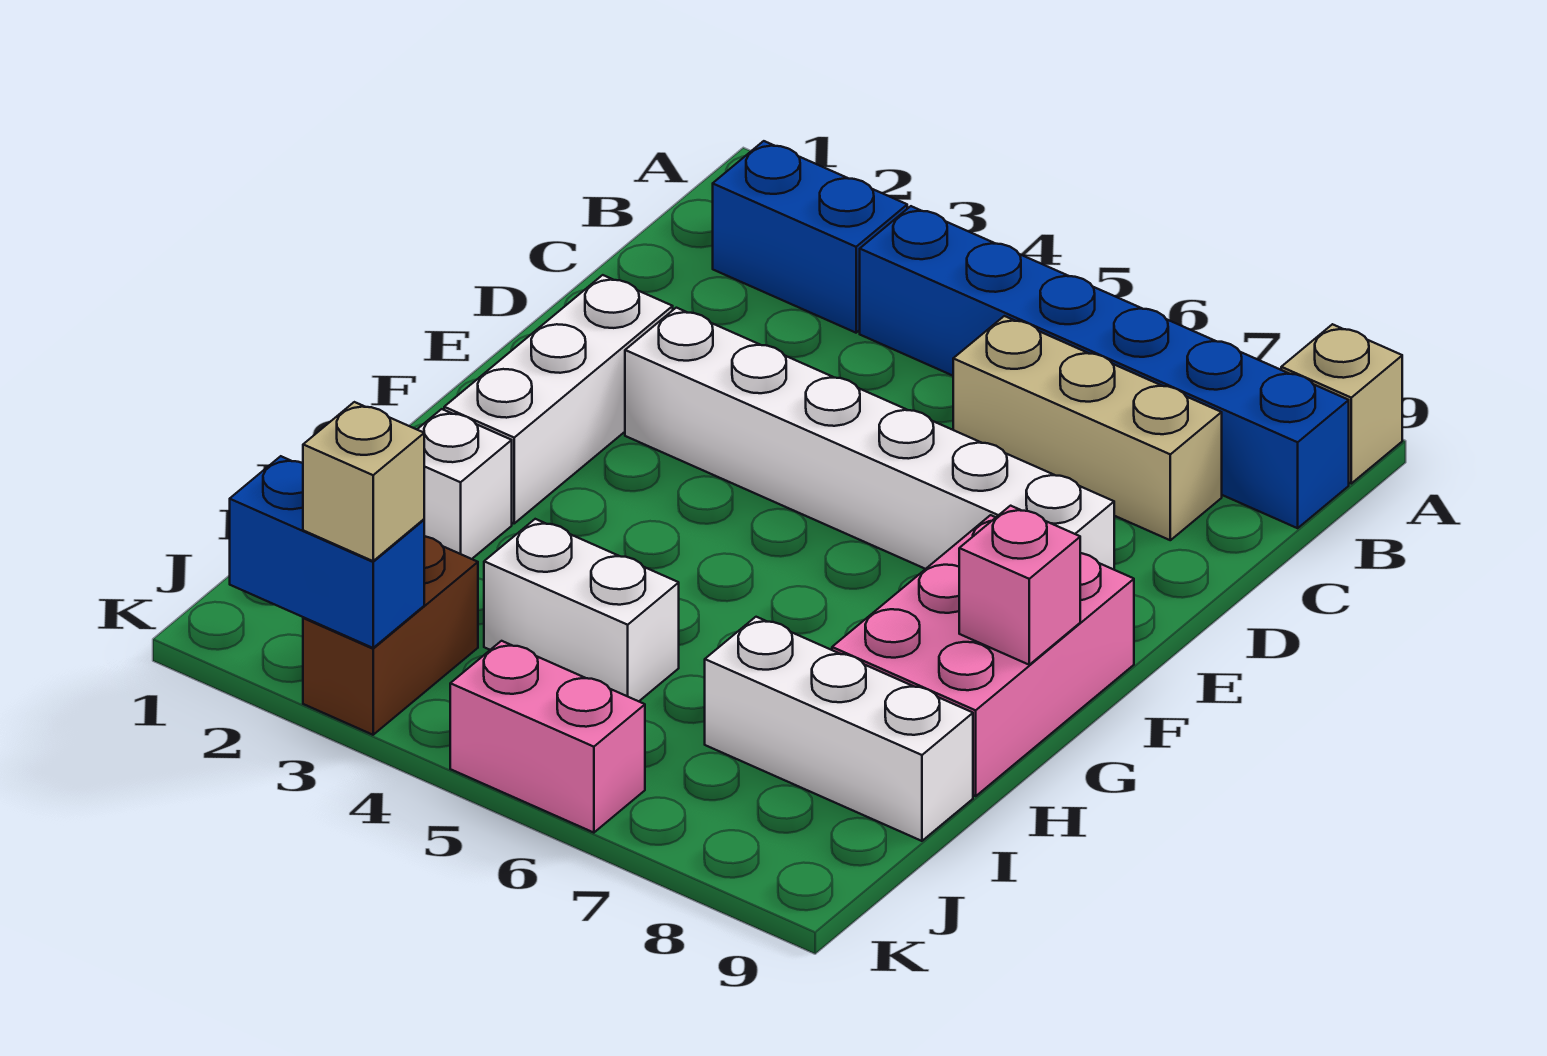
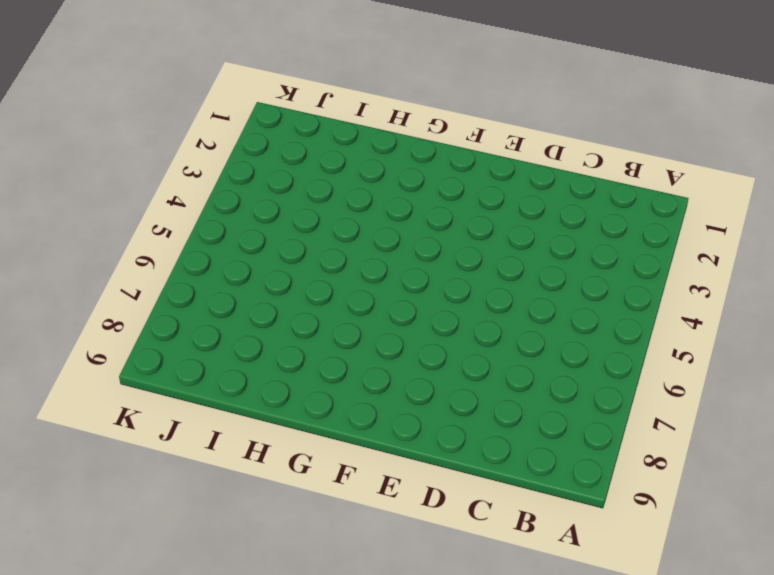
none -> tan brick A9 level 1
none -> blue brick B2:B3 level 1
none -> blue brick B4:B9 level 1

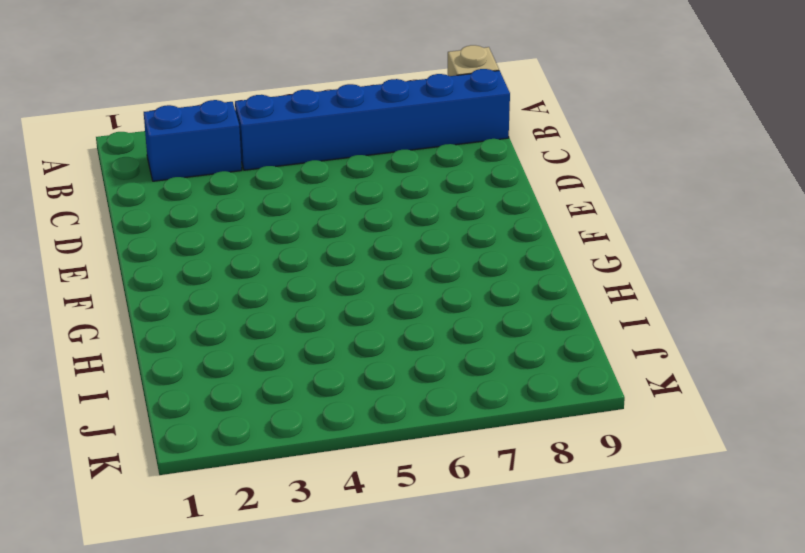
none -> tan brick C6:C8 level 1
none -> white brick E2:G2 level 1
none -> white brick E3:E8 level 1

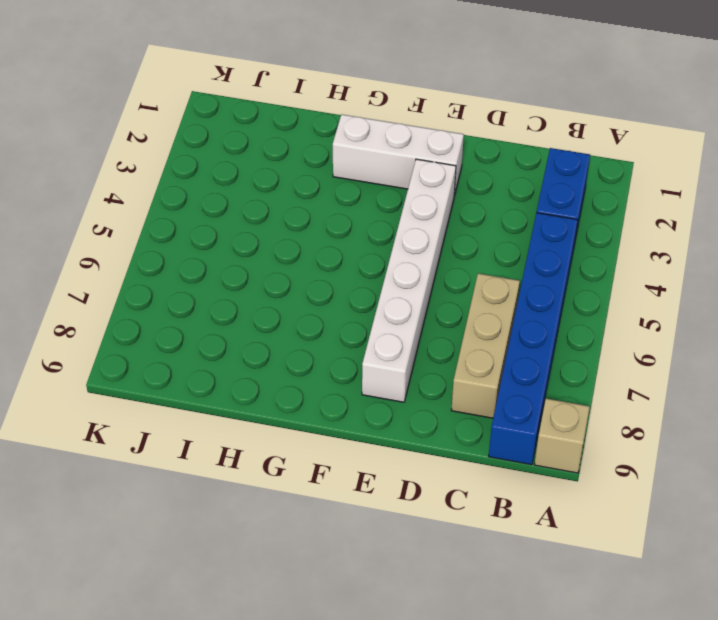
none -> pink brick F8:H9 level 1
none -> white brick H2 level 1
none -> white brick I4:I5 level 1

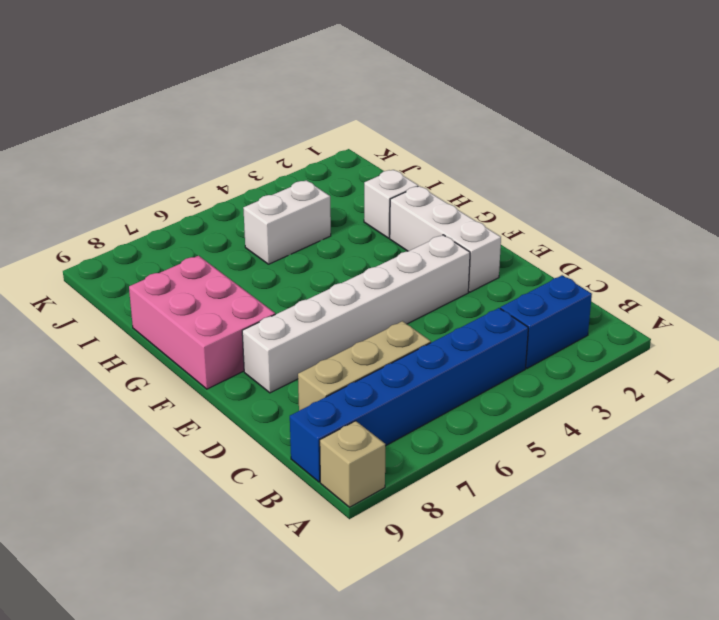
none -> white brick I7:I9 level 1
none -> brown brick J3:K3 level 1
none -> pink brick K5:K6 level 1

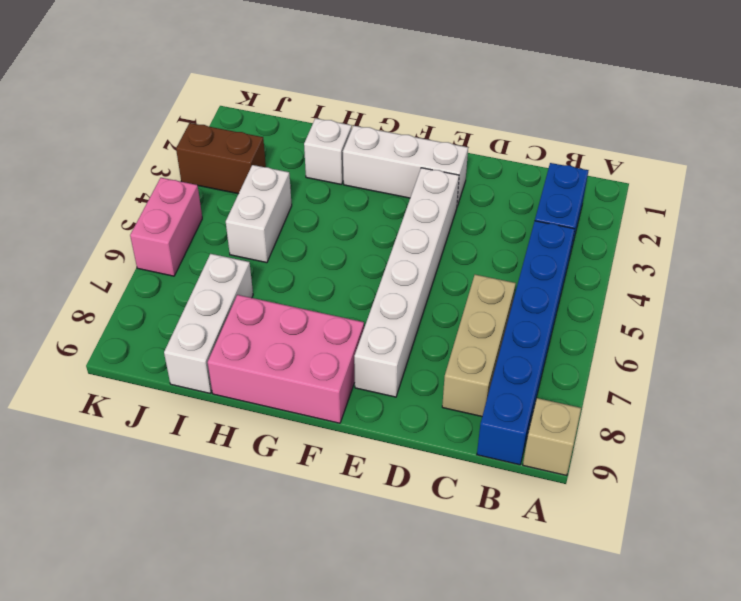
none -> pink brick G9 level 2
none -> blue brick K2:K3 level 2
none -> tan brick K3 level 3

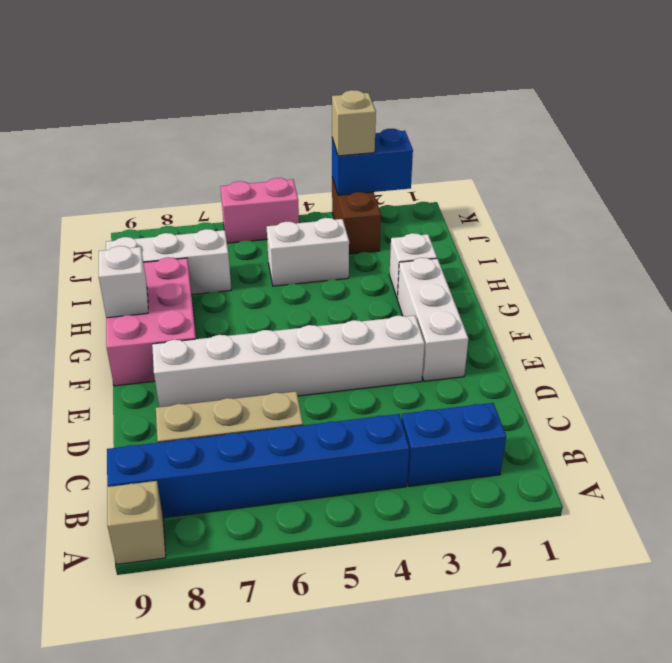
white brick G9 level 2 -> pink brick G9 level 2

